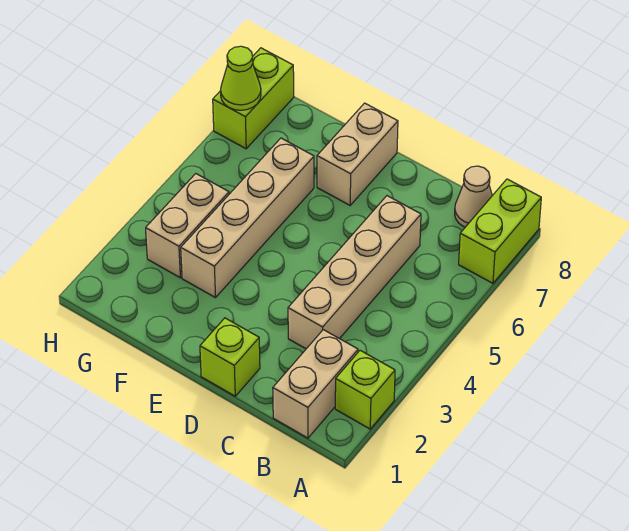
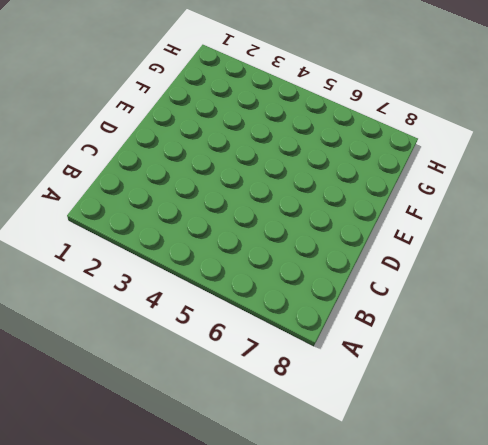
none -> lime brick A2 level 1
none -> lime brick A7:A8 level 1

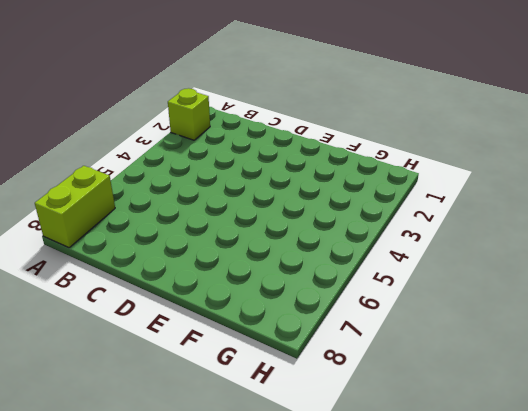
none -> tan brick B1:B2 level 1
none -> tan cone B8 level 1

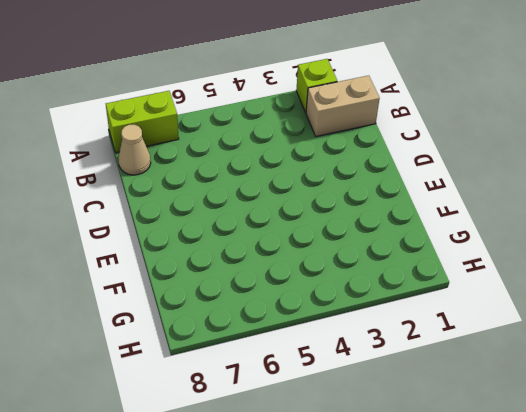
none -> tan brick C3:C6 level 1
none -> lime brick D1 level 1

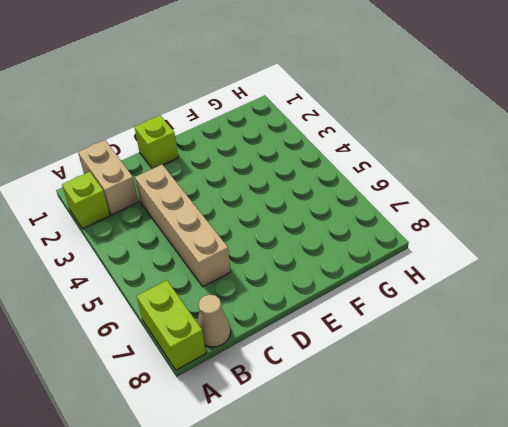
none -> tan brick E7:E8 level 1
none -> tan brick F3:F6 level 1

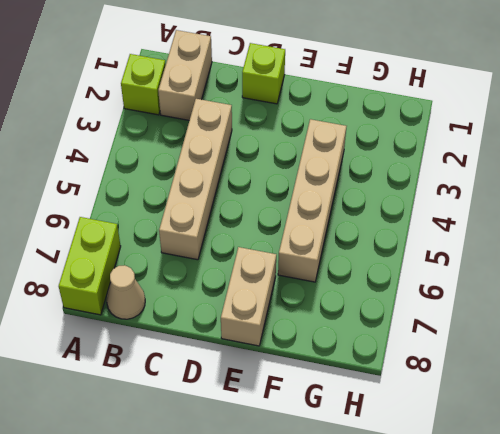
none -> tan brick G3:G4 level 1
none -> lime brick H7:H8 level 1

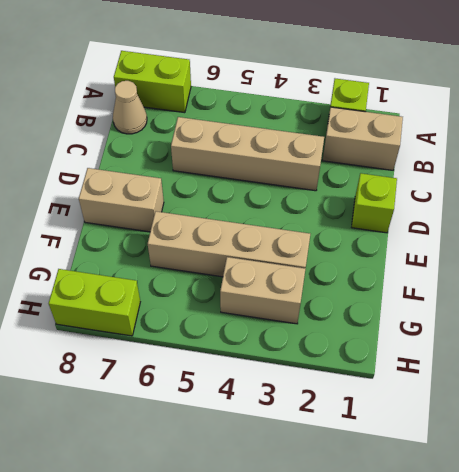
none -> lime cone H7 level 2

